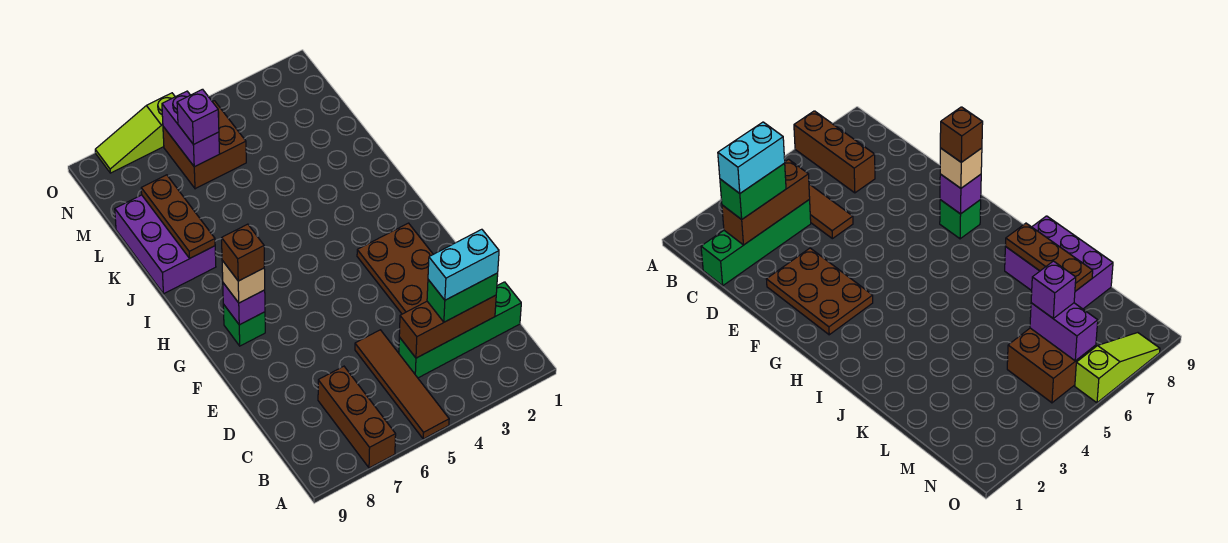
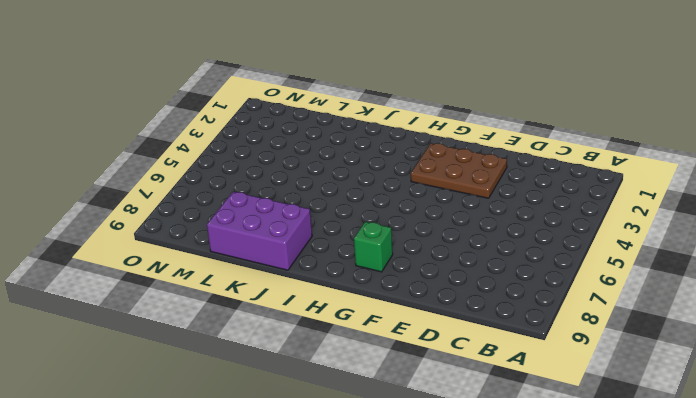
none -> brown tile A5:D5 level 1
none -> brown brick A7:C7 level 1
none -> green brick C1:C4 level 1

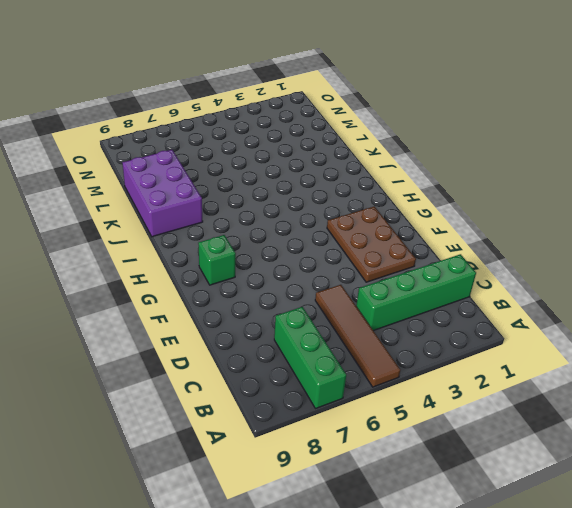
green brick A7:C7 level 1 -> brown brick A7:C7 level 1
none -> brown brick M5:N6 level 1
none -> lime slope O6:O8 level 1 top 6
none -> brown brick C2:C4 level 2

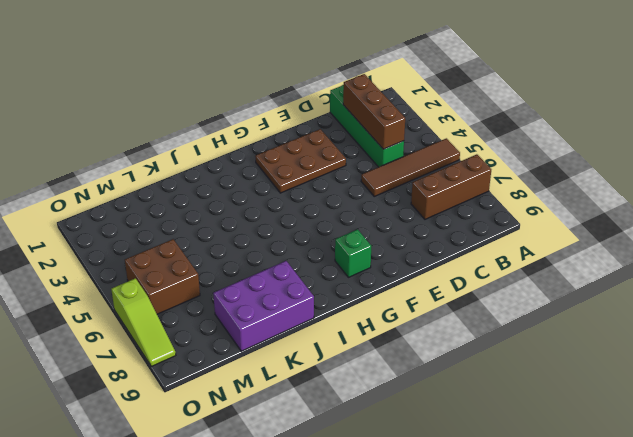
none -> purple brick G8 level 2
none -> brown plate J8:L8 level 2
none -> purple brick M6:N6 level 2

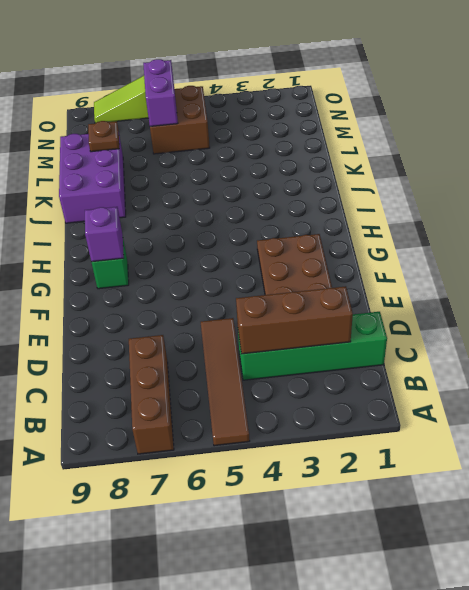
brown plate L8 level 2 -> brown plate J8:L8 level 2
none -> green brick C2:C3 level 3
none -> tan brick G8 level 3
none -> purple brick M6 level 3

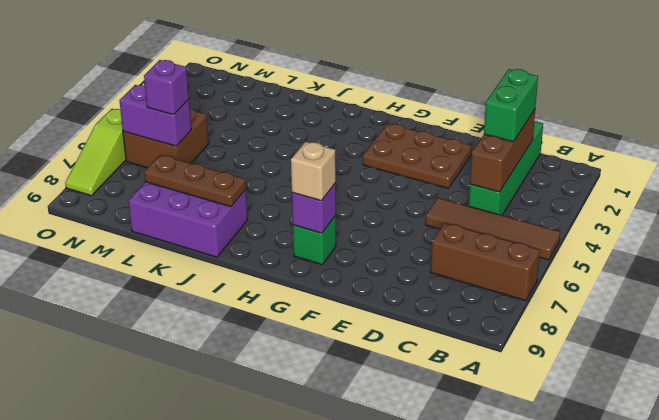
none -> cyan brick C2:C3 level 4
none -> brown brick G8 level 4

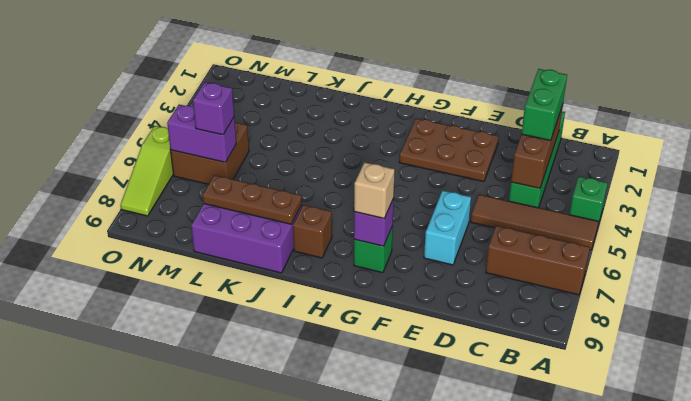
green brick A4 level 1 -> none
cyan brick E6:E7 level 1 -> cyan brick C2:C3 level 4
brown brick I8 level 1 -> brown brick G8 level 4

